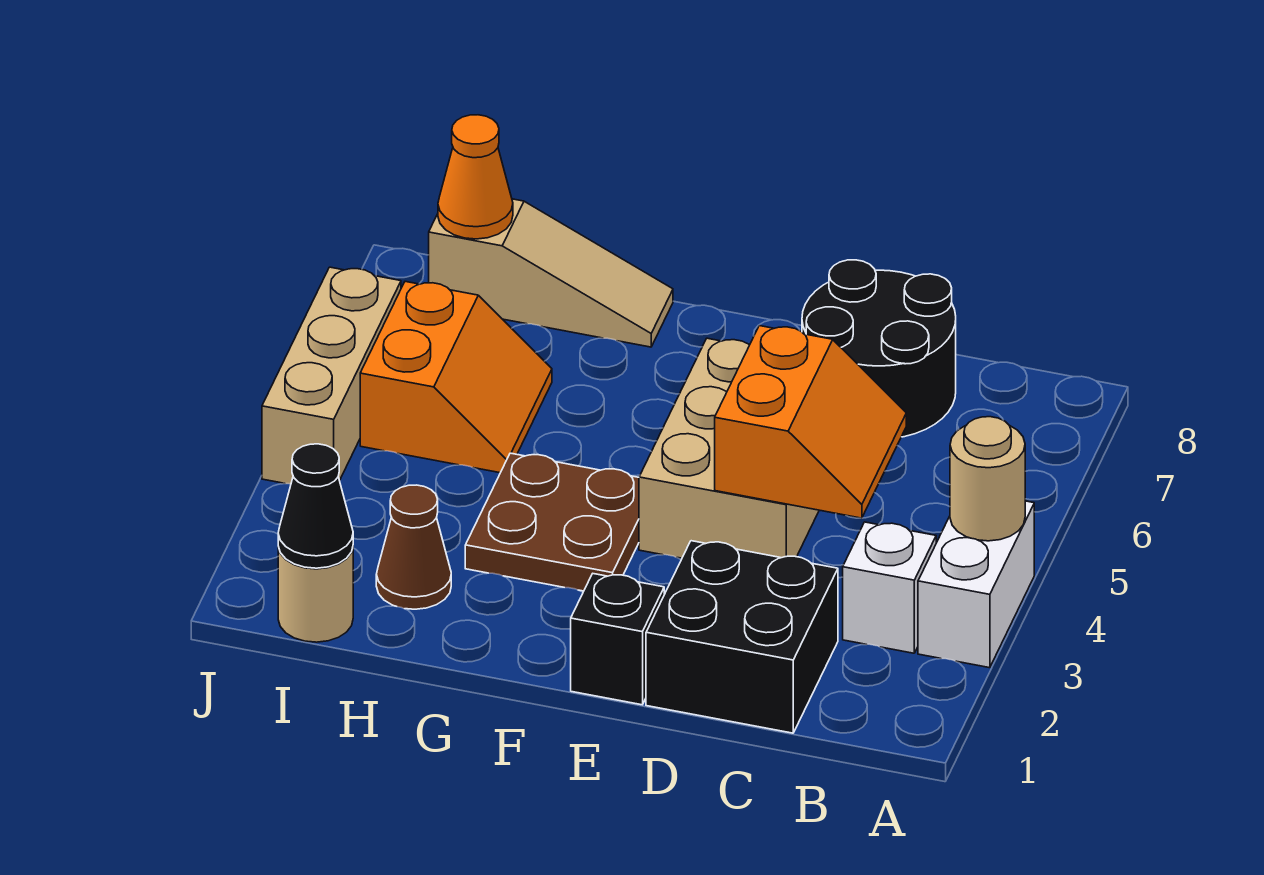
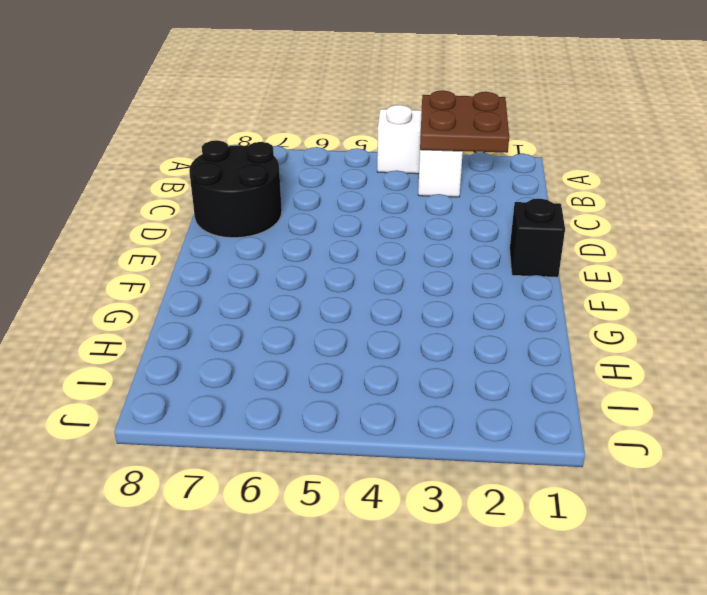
brown plate A2:B3 level 2 -> brown plate F3:G4 level 1
none -> black brick C1:D2 level 1
none -> tan brick D4:E6 level 1
none -> tan slope G8:I8 level 1 top I

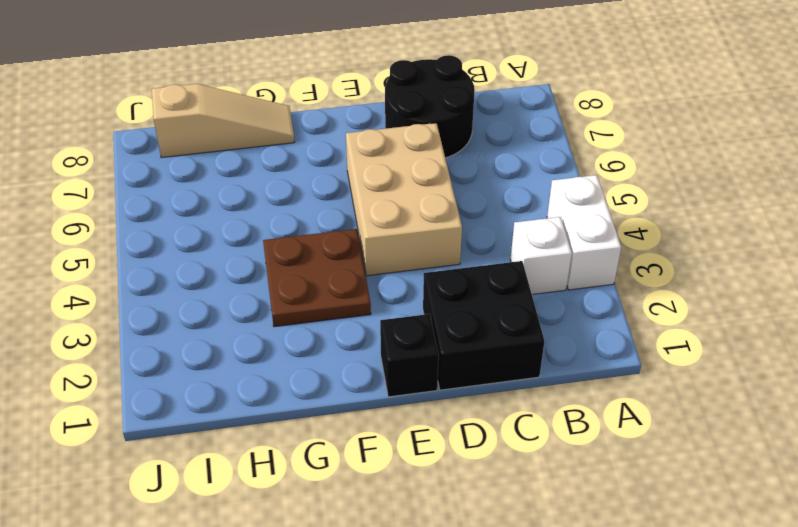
none -> brown cone H2 level 1
none -> orange slope H5:I6 level 1 top I
none -> tan round brick I1 level 1

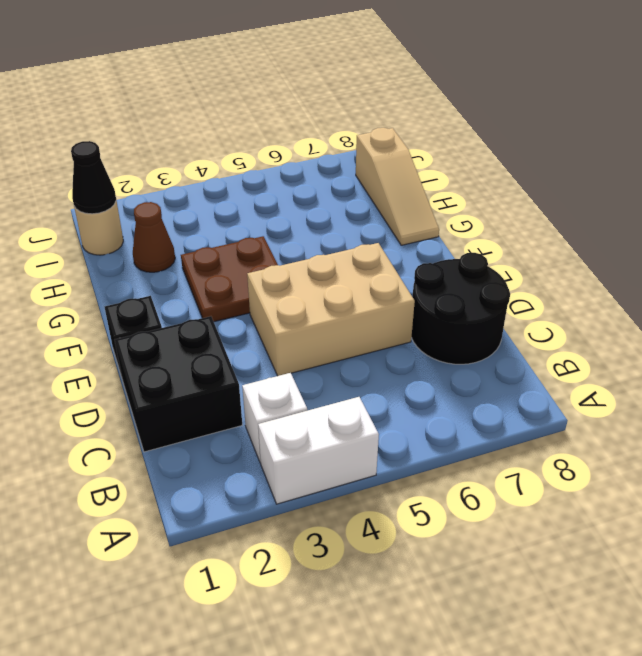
none -> orange slope H5:I6 level 1 top I
none -> tan brick J4:J6 level 1
none -> tan round brick A4 level 2

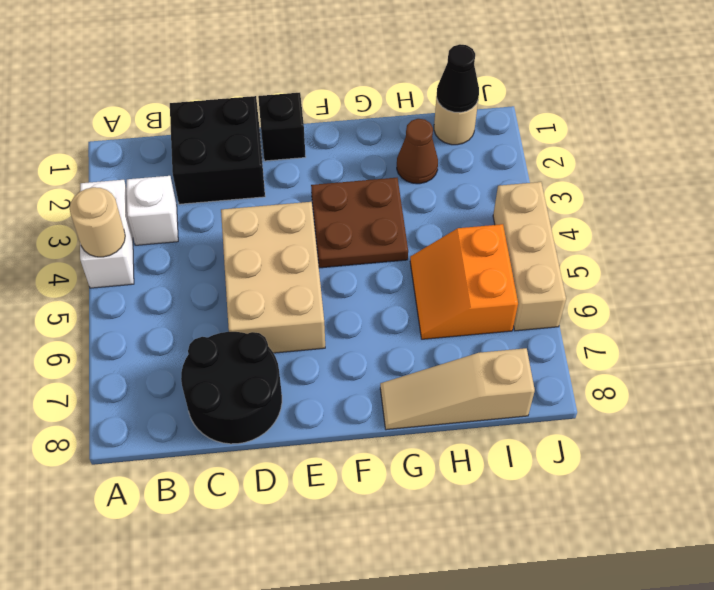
none -> orange slope C4:D5 level 2 top D
none -> orange cone I8 level 2

